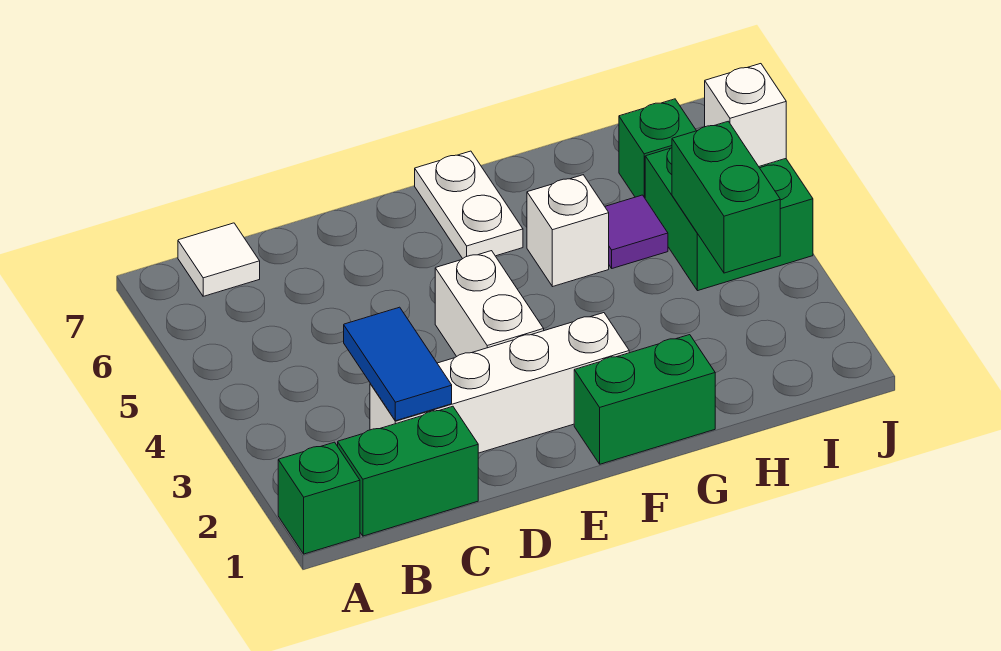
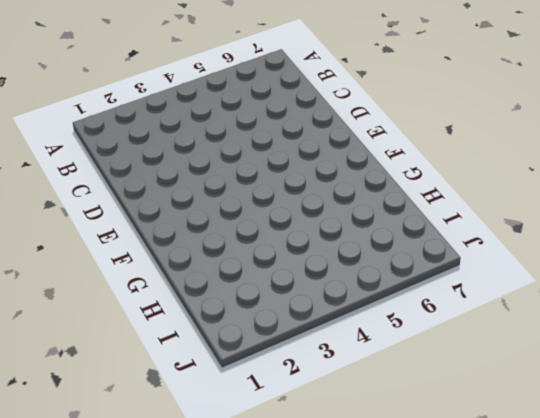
none -> green brick A1 level 1
none -> green brick B1:C1 level 1
none -> white tile B7 level 1

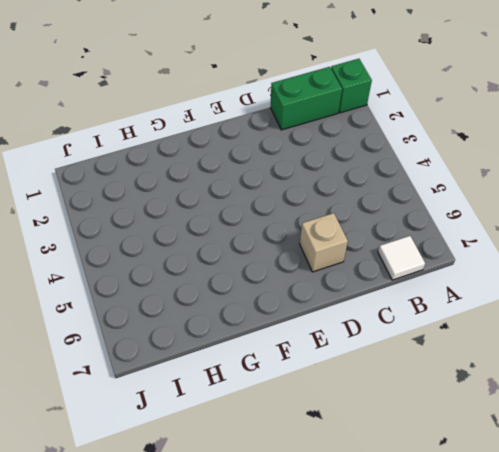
tan brick D6 level 1 -> none
none -> white brick C2:F2 level 1
none -> white brick E3:E4 level 1
none -> green brick F1:G1 level 1

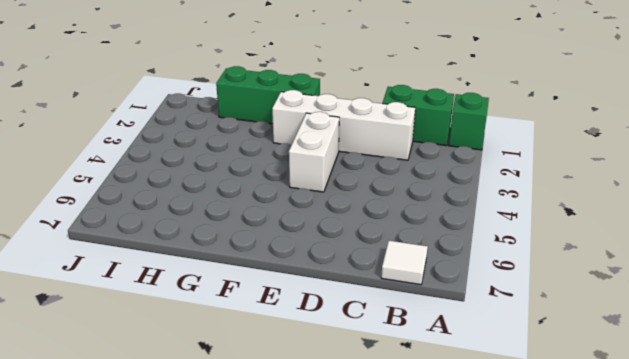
green brick F1:H1 level 1 -> green brick F1:G1 level 1
none -> white plate F6:F7 level 1
none -> white brick G5 level 1
none -> purple tile H5 level 1

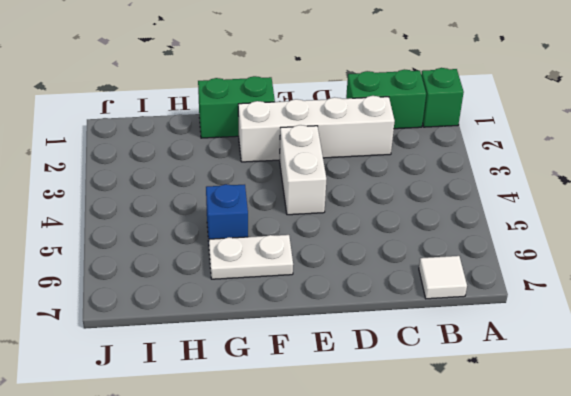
white plate F6:G6 level 1 -> white plate F6:F7 level 1
blue brick G5 level 1 -> white brick G5 level 1
none -> purple tile H5 level 1
none -> green brick I4:J5 level 1
none -> green brick I6 level 1

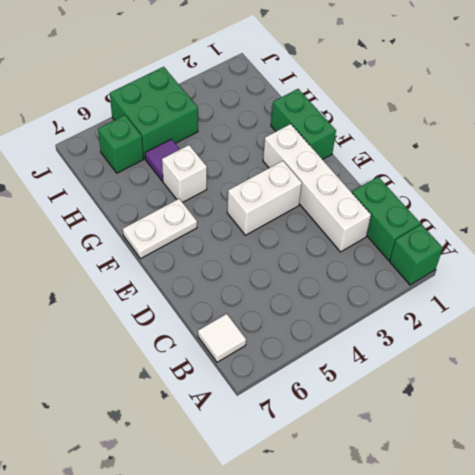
none -> blue tile C2:C3 level 2
none -> green brick I3:I4 level 2
none -> white brick J5 level 2

